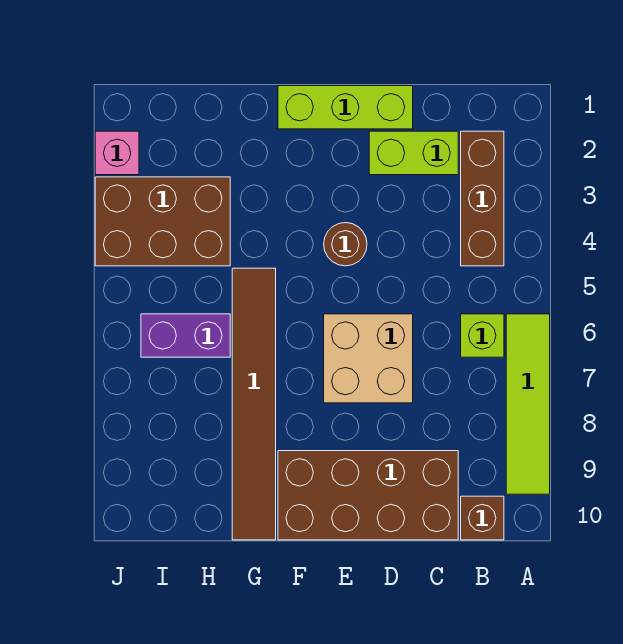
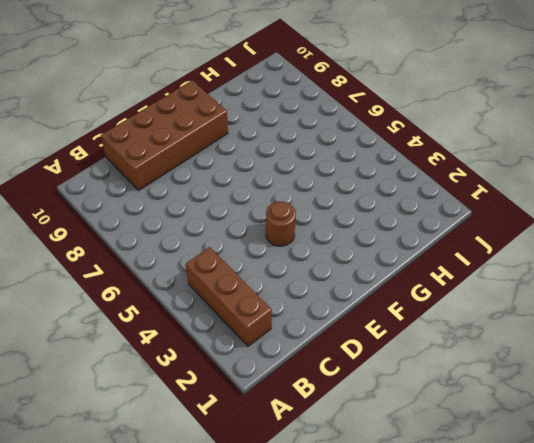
none -> lime tile A6:A9 level 1
none -> lime brick B6 level 1
none -> brown brick B10 level 1

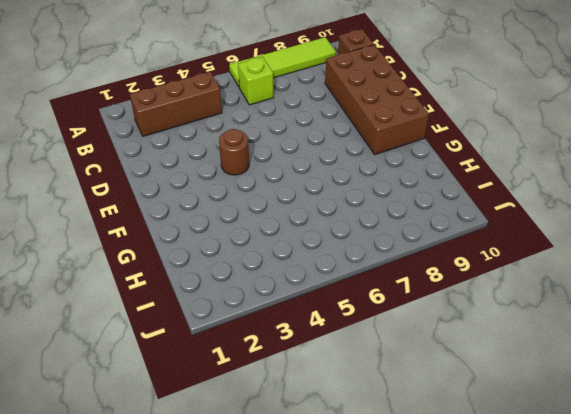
none -> lime brick C2:D2 level 1
none -> lime brick D1:F1 level 1
none -> tan brick D6:E7 level 1

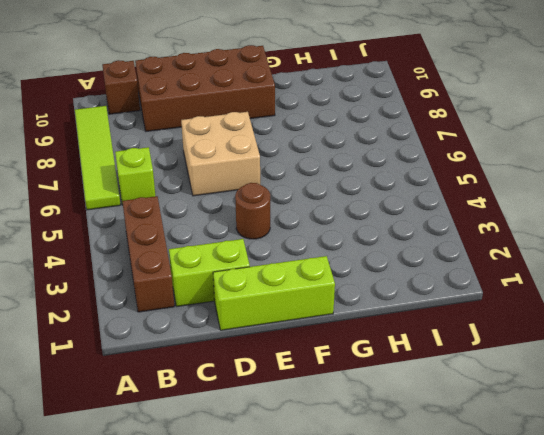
none -> brown tile G5:G10 level 1
none -> brown brick H3:J4 level 1
none -> purple brick H6:I6 level 1

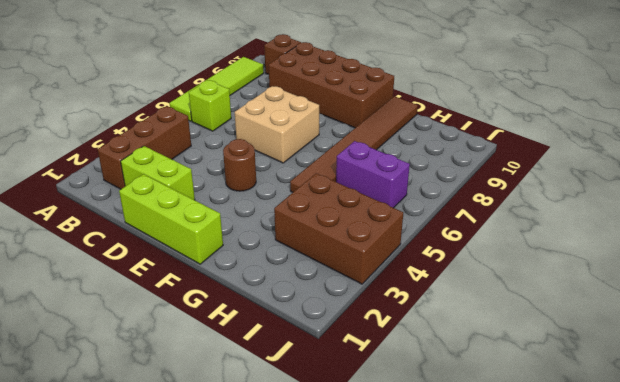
none -> pink brick J2 level 1

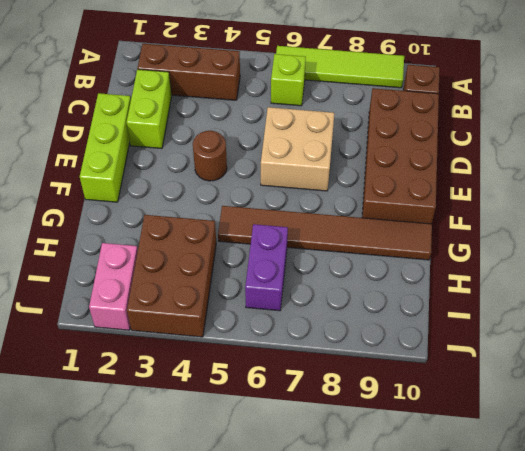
pink brick I2:J2 level 1 -> pink brick J2 level 1

